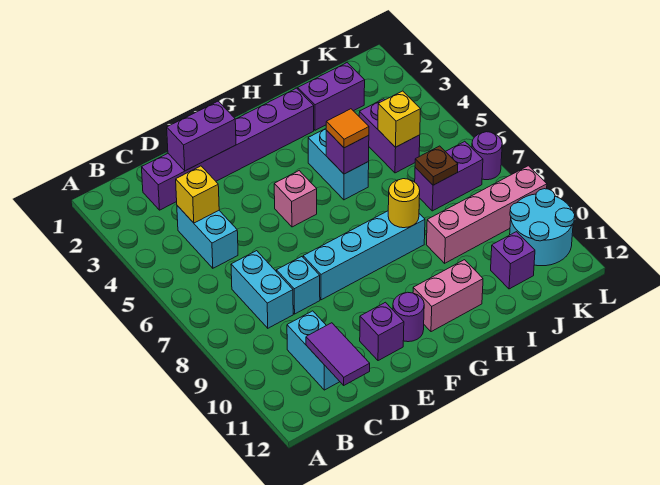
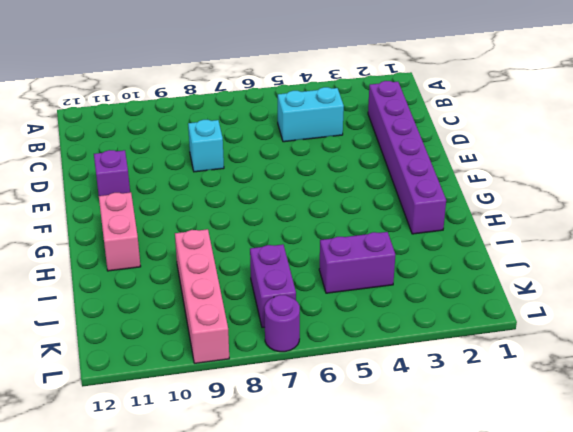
none -> cyan brick C7:C8 level 1
none -> cyan brick C10:C11 level 1
none -> cyan brick E8:H8 level 1

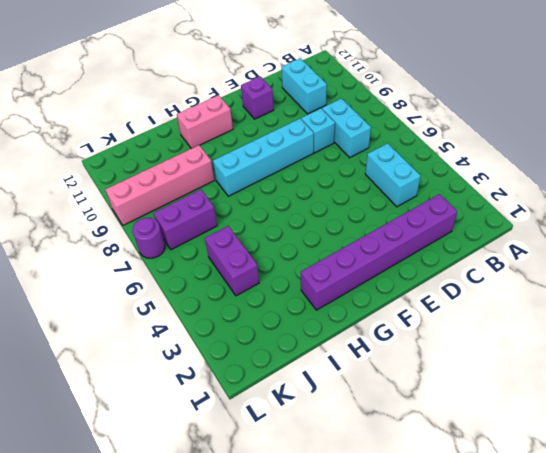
none -> pink brick F5 level 1
none -> purple round brick F11 level 1
none -> cyan brick H4:H5 level 1

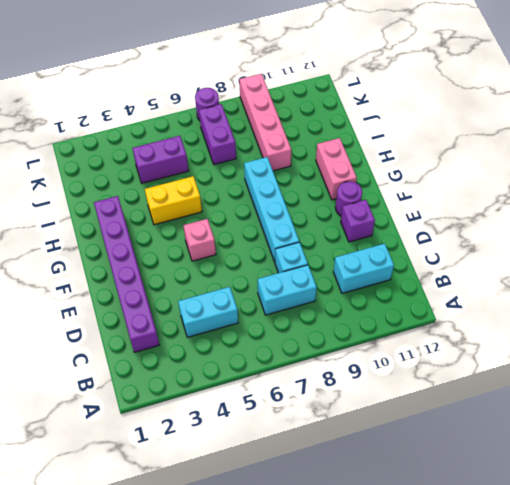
yellow brick H4:H5 level 1 -> cyan brick H4:H5 level 1
none -> purple brick I2:J2 level 1
none -> purple brick J11 level 1
none -> cyan round brick K10:L11 level 1

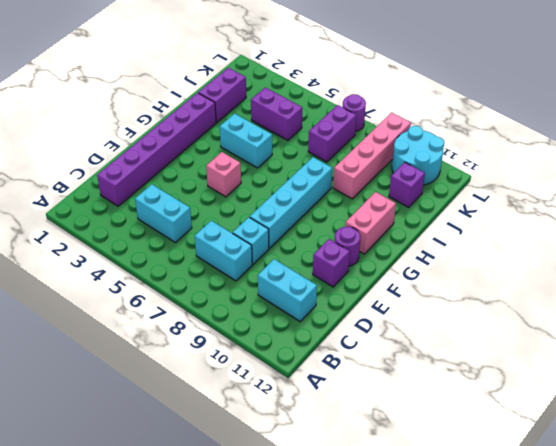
none -> yellow brick C4 level 2
none -> purple tile C11:C12 level 2
none -> purple brick D2:E2 level 2

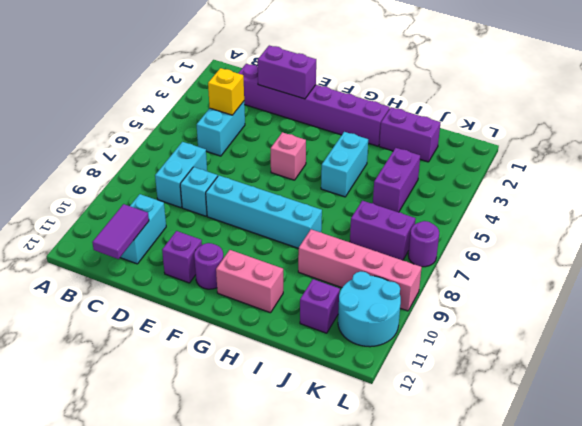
none -> purple brick H5 level 2
none -> yellow round brick H8 level 2
none -> yellow brick J5 level 2

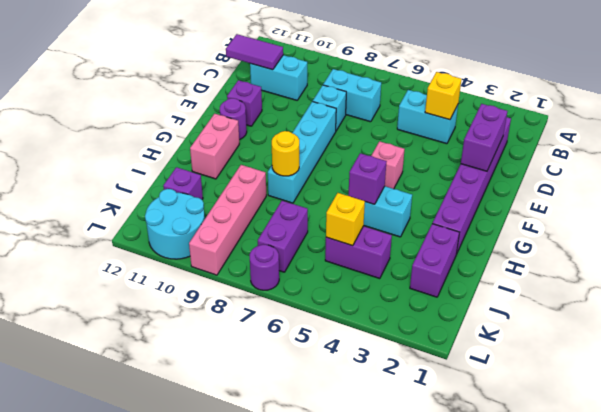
none -> brown plate J7 level 2
none -> orange tile H5 level 3

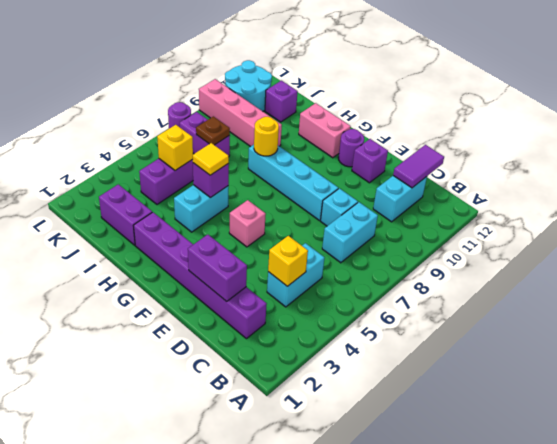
yellow tile H5 level 3 -> orange tile H5 level 3

